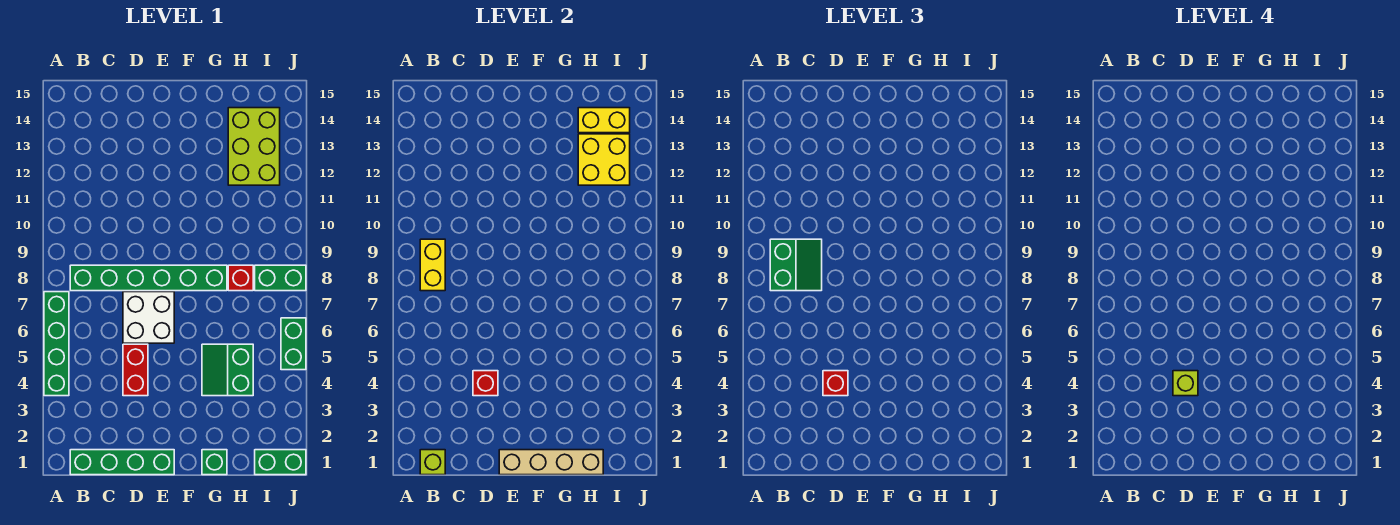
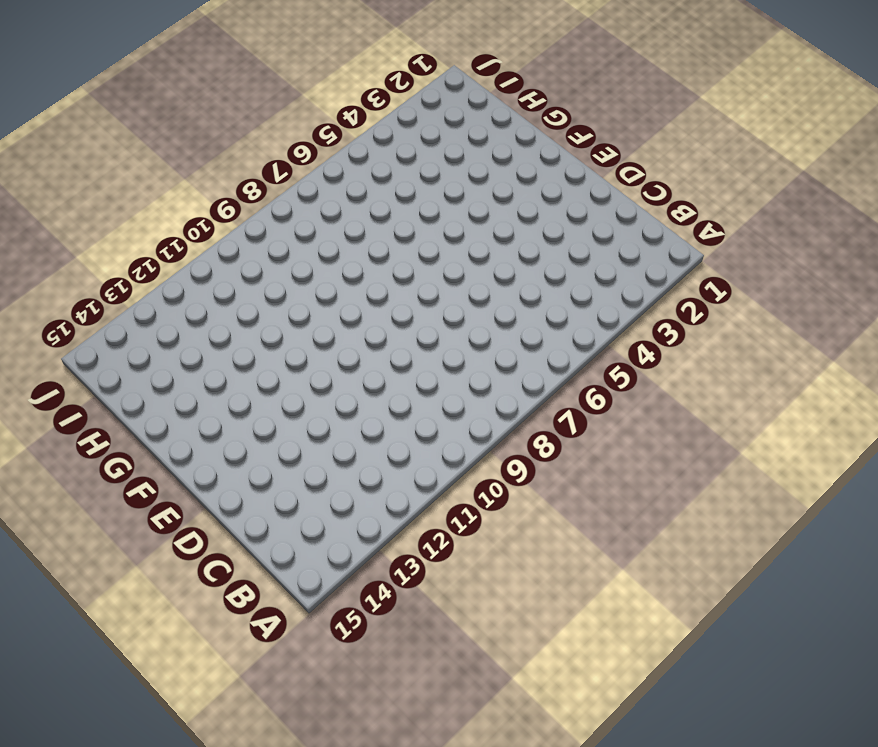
none -> green brick A4:A7 level 1
none -> green brick B1:E1 level 1
none -> green brick B8:G8 level 1

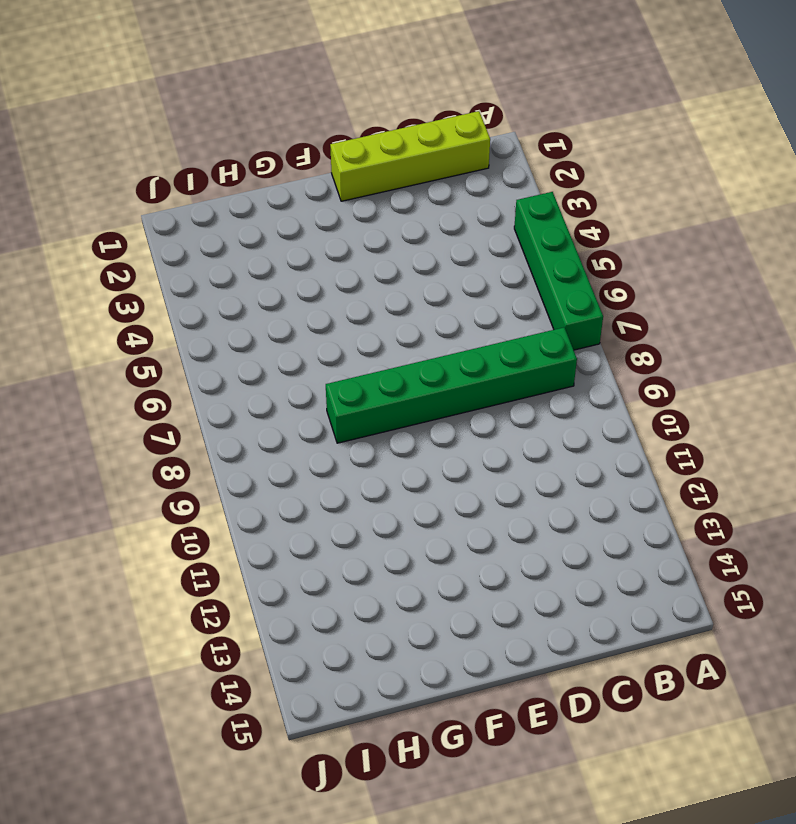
lime brick B1:E1 level 1 -> green brick B1:E1 level 1
none -> red brick D4:D5 level 1
none -> white brick D6:E7 level 1
none -> green brick G1 level 1

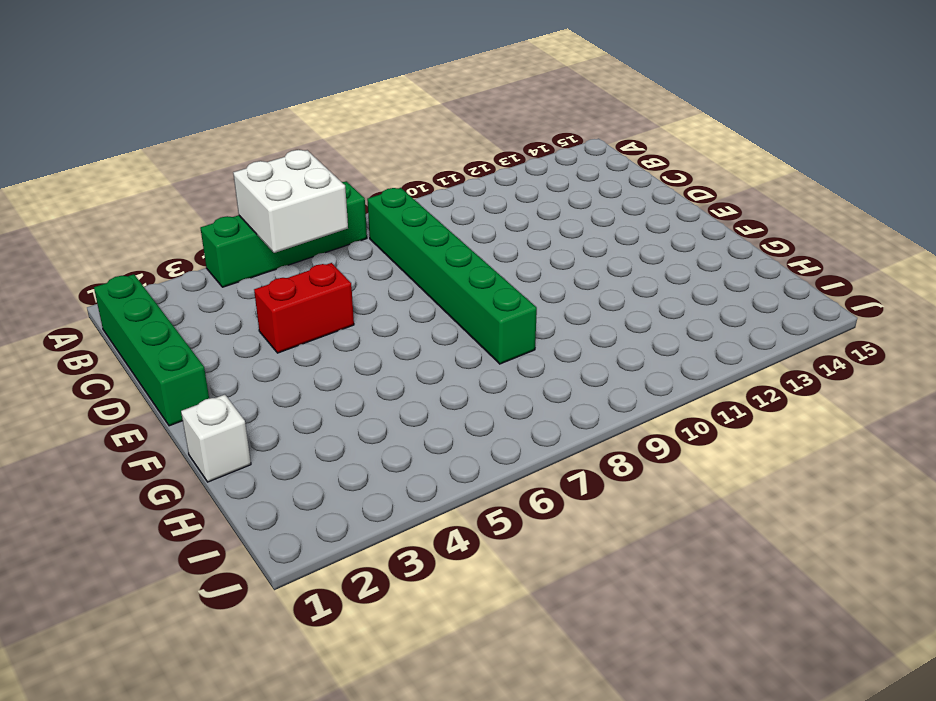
white brick A5:B6 level 2 -> white brick D6:E7 level 1
white brick G1 level 1 -> green brick G1 level 1
none -> green slope G4:H5 level 1 top H
none -> red brick H8 level 1
none -> lime brick H12:I14 level 1

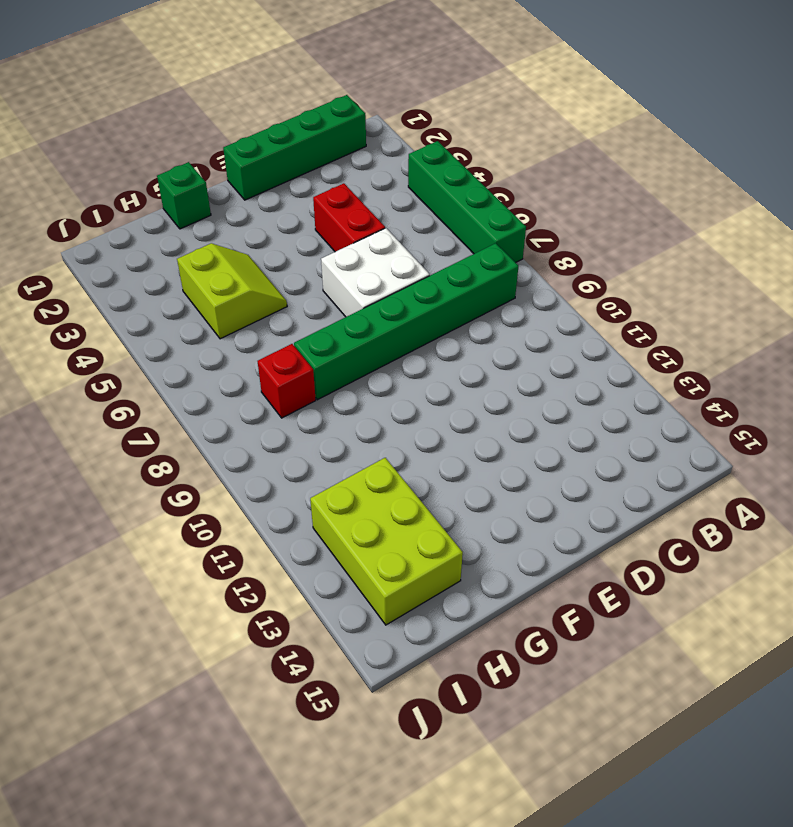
lime slope G4:H5 level 1 top H -> green slope G4:H5 level 1 top H
none -> green brick I1:J1 level 1
none -> green brick I8:J8 level 1
none -> green brick J5:J6 level 1

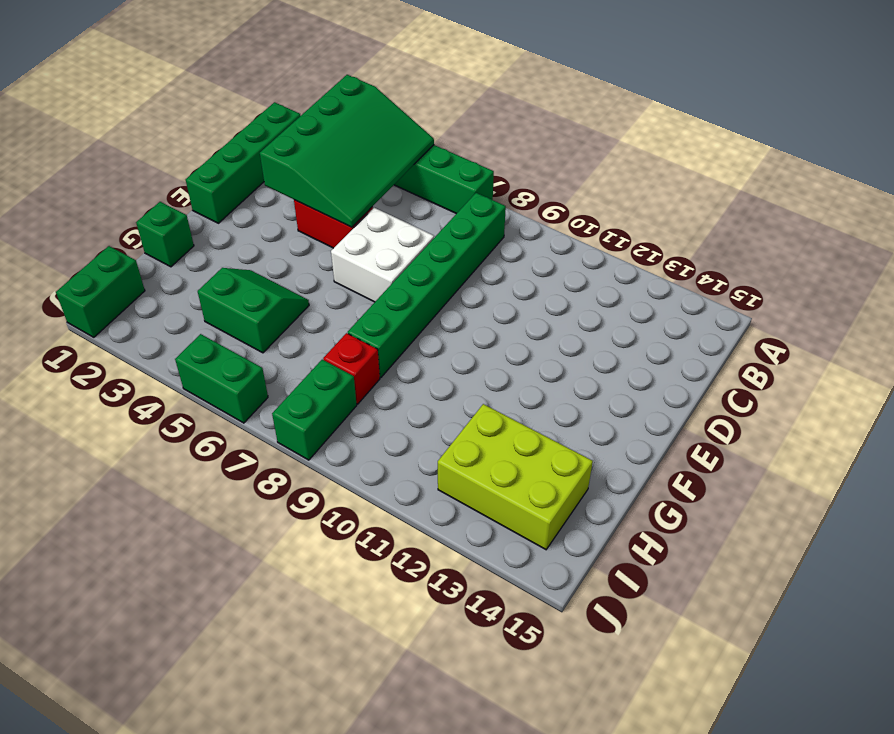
green slope A3:D5 level 2 top 3 -> red brick D4 level 2
none -> lime brick B1 level 2
none -> yellow brick B8:B9 level 2
none -> tan brick E1:H1 level 2

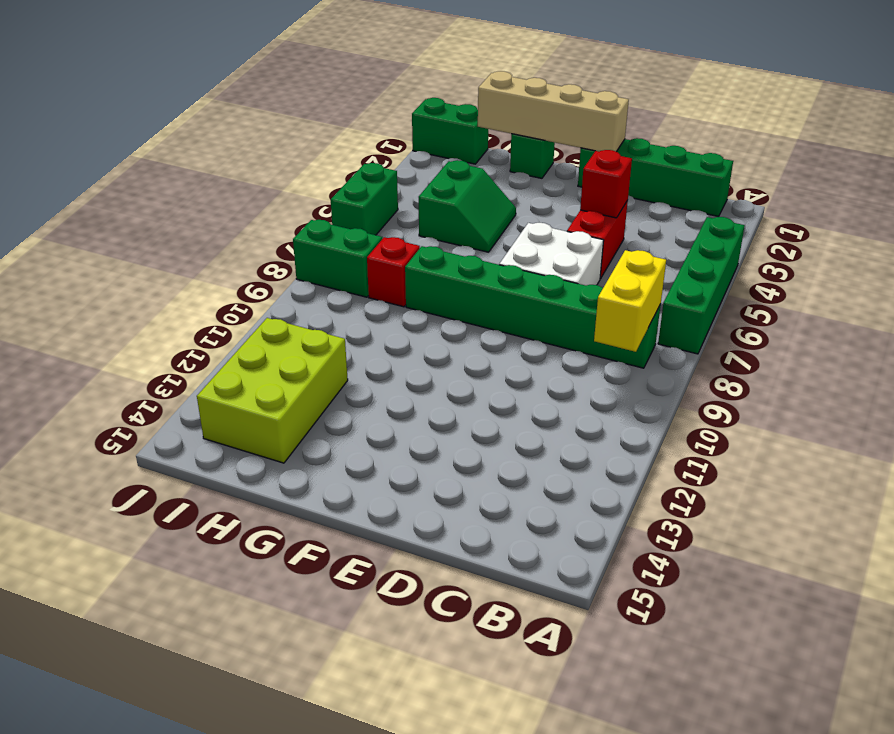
none -> lime brick B1 level 2
none -> yellow brick H12:I13 level 2
none -> yellow brick H14:I14 level 2

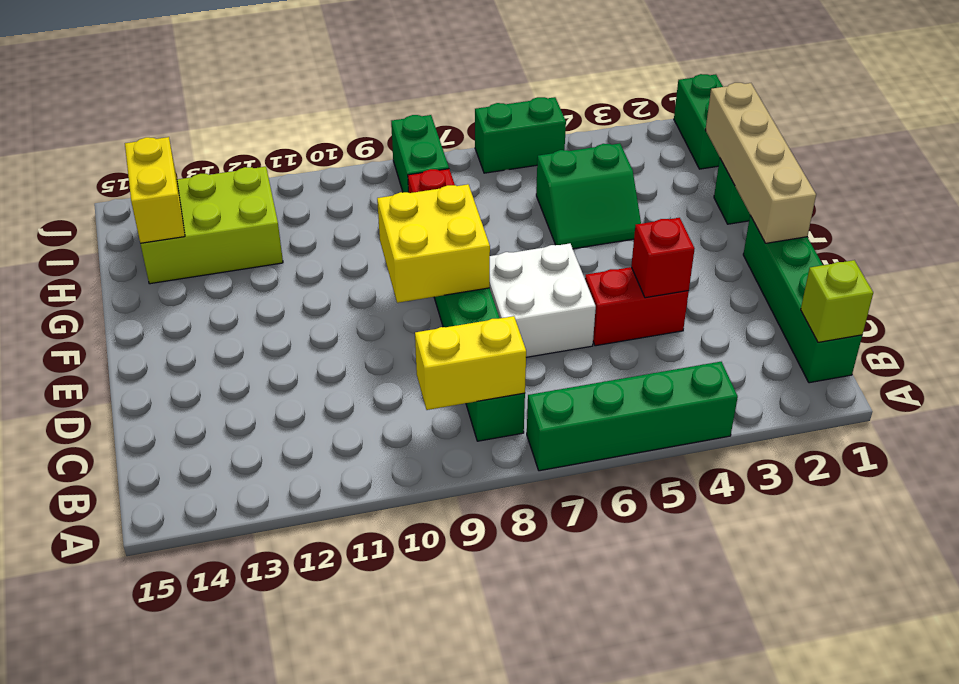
yellow brick E8:F9 level 2 -> yellow brick H12:I13 level 2
none -> green slope B8:C9 level 3 top B
none -> red brick D4 level 3
none -> lime brick D4 level 4

